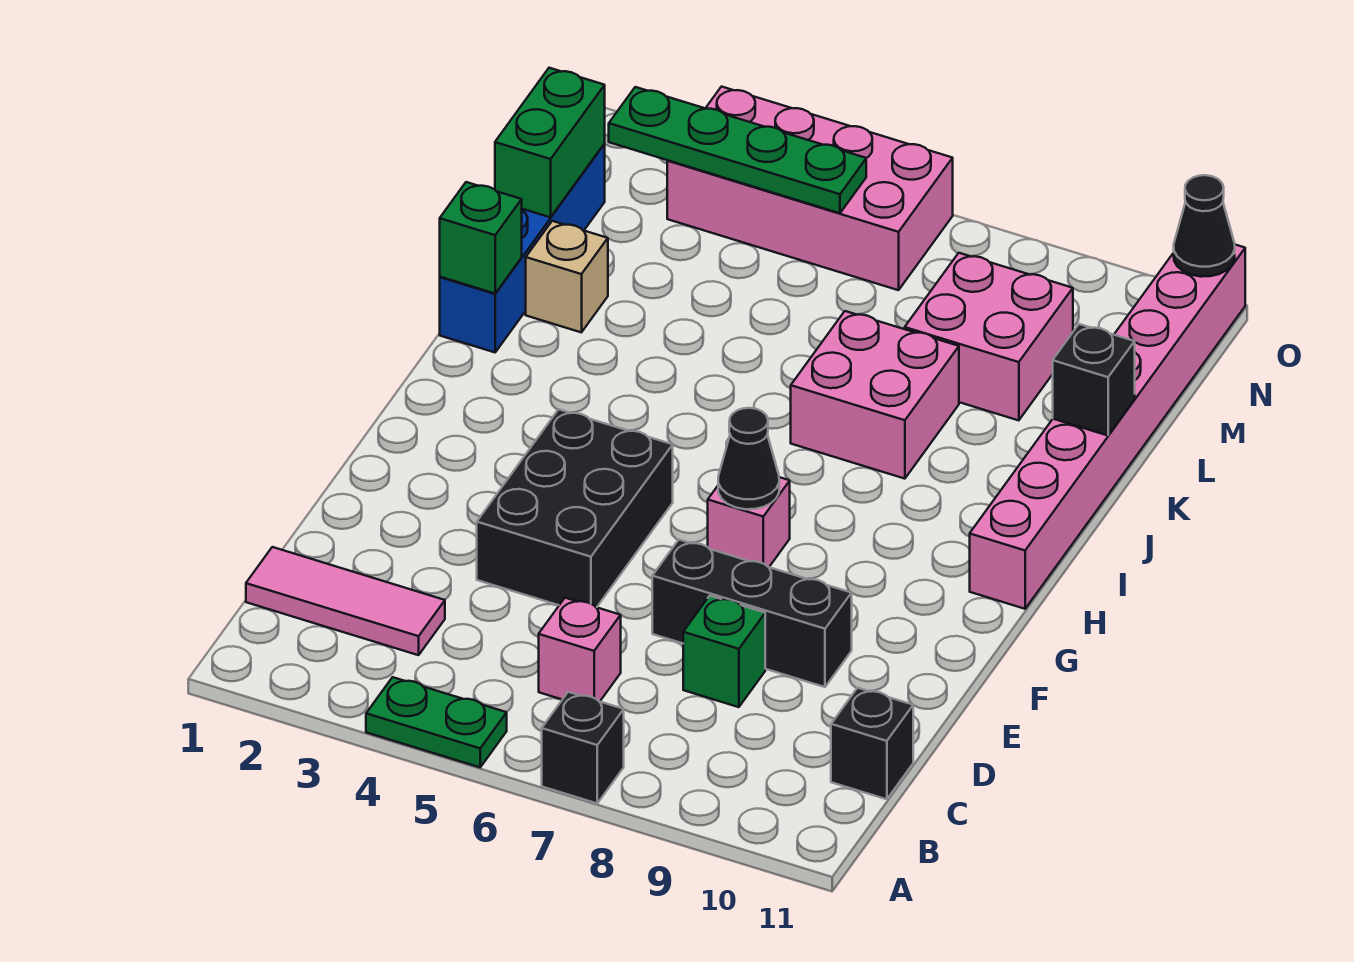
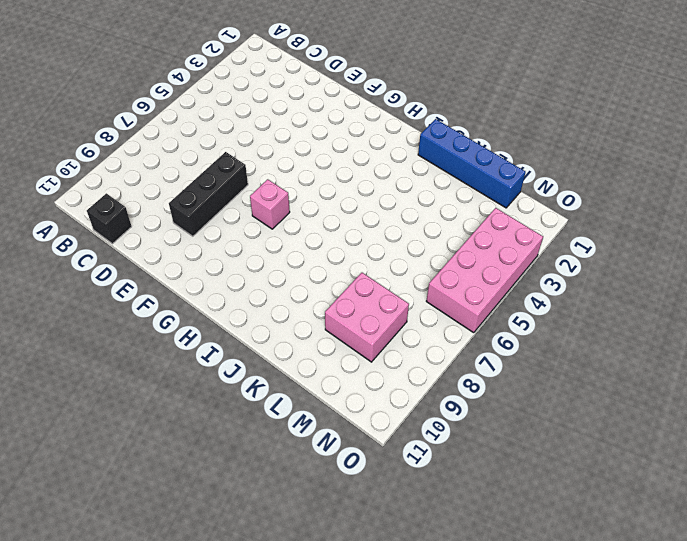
none -> green plate A4:A5 level 1
none -> black brick A7 level 1
none -> pink tile C1:C3 level 1

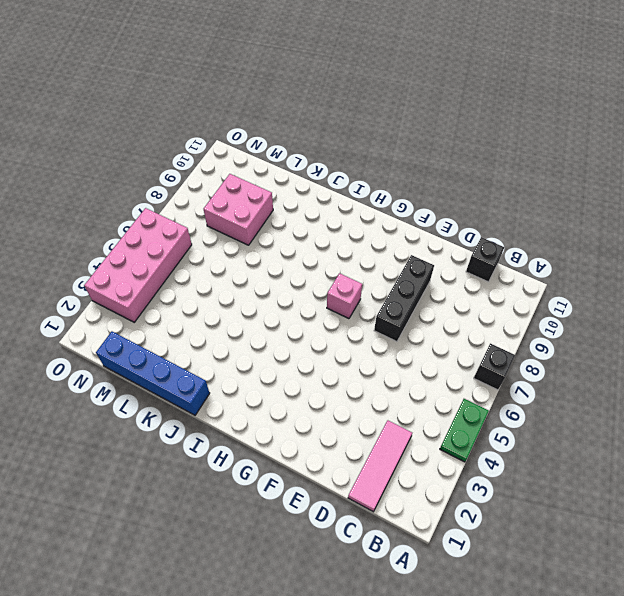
none -> pink brick C6 level 1
none -> green brick D8 level 1
none -> black brick E4:G5 level 1

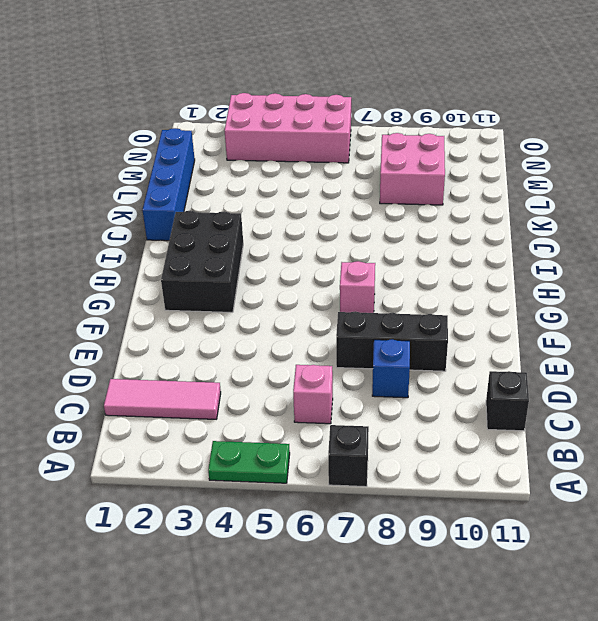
blue brick D8 level 1 -> green brick D8 level 1
black brick G2:I3 level 1 -> black brick E4:G5 level 1
none -> pink brick H11:O11 level 1
none -> pink brick J7:K8 level 1
none -> tan brick K2 level 1

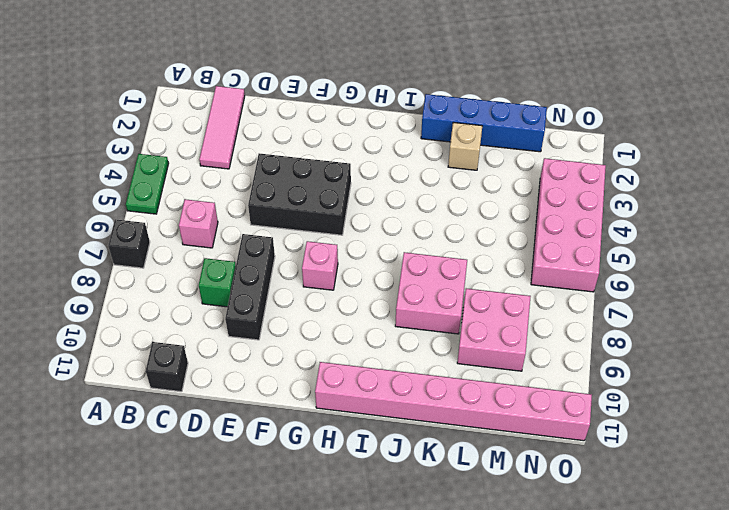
none -> black cone G7 level 2
none -> green brick J1 level 2
none -> black brick K11 level 2

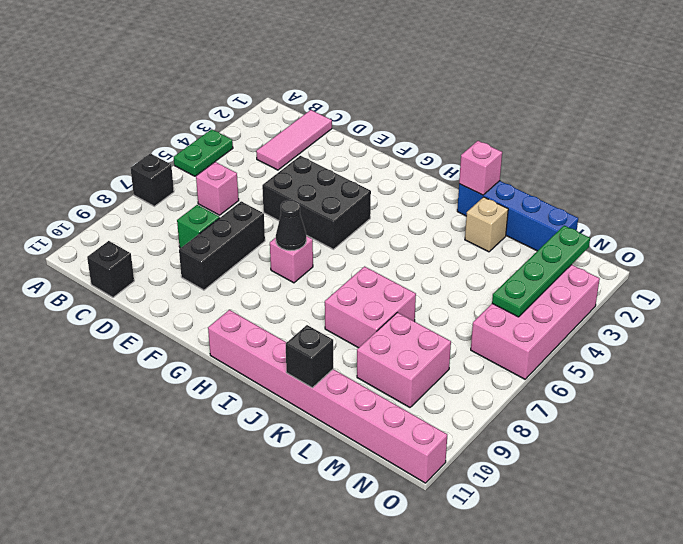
pink brick J1 level 2 -> green brick J1 level 2
none -> green brick L1:M1 level 2
none -> black cone O11 level 2

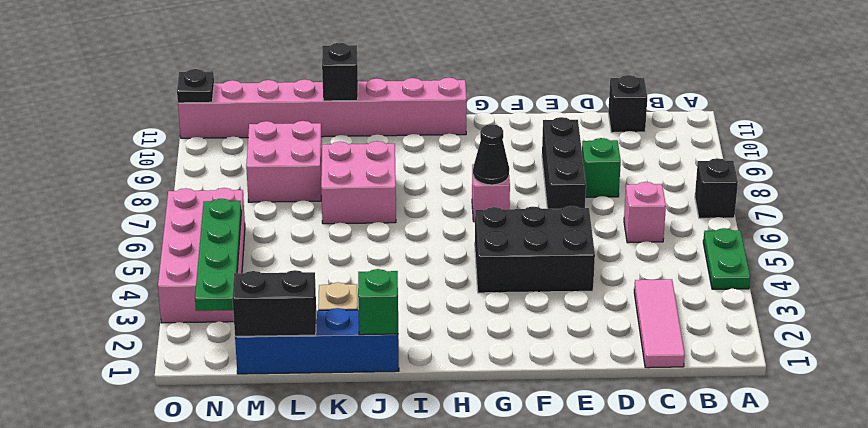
black brick L1:M1 level 2 -> green brick L1:M1 level 2
black plate O11 level 2 -> black cone O11 level 2

